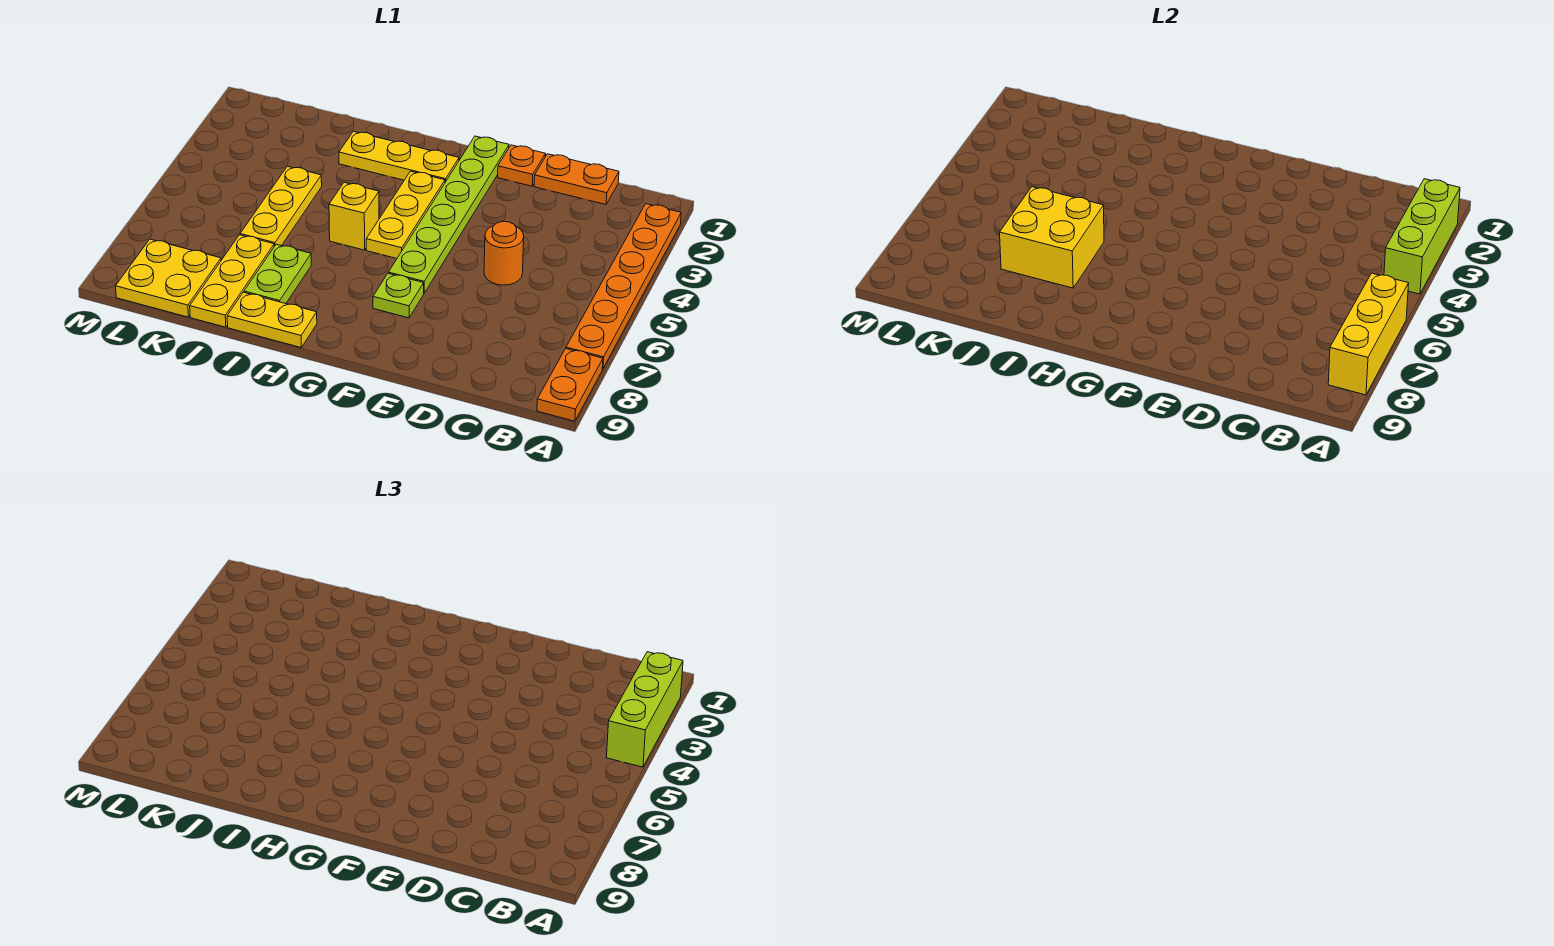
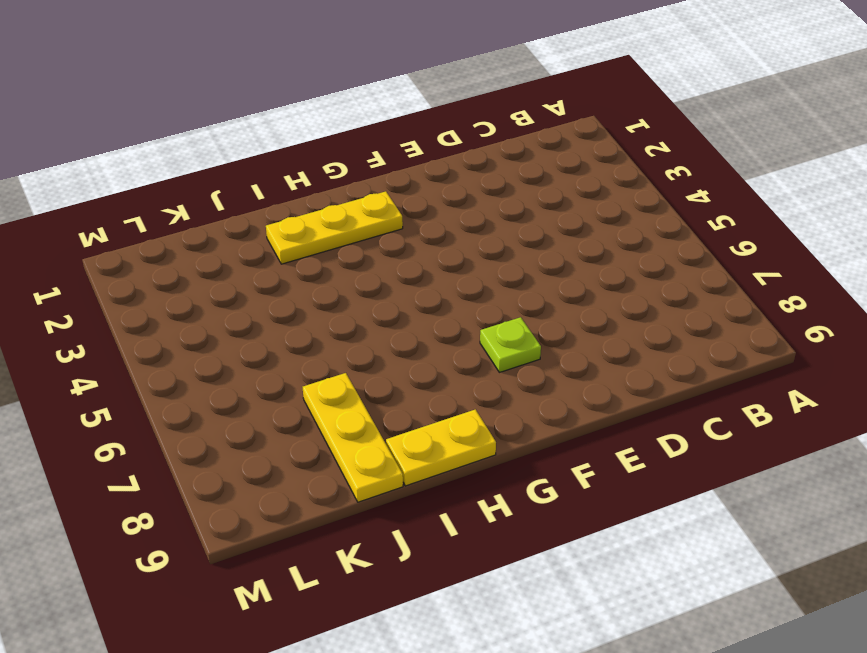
none -> orange plate A2:A7 level 1
none -> orange plate A8:A9 level 1
none -> orange plate C1:D1 level 1

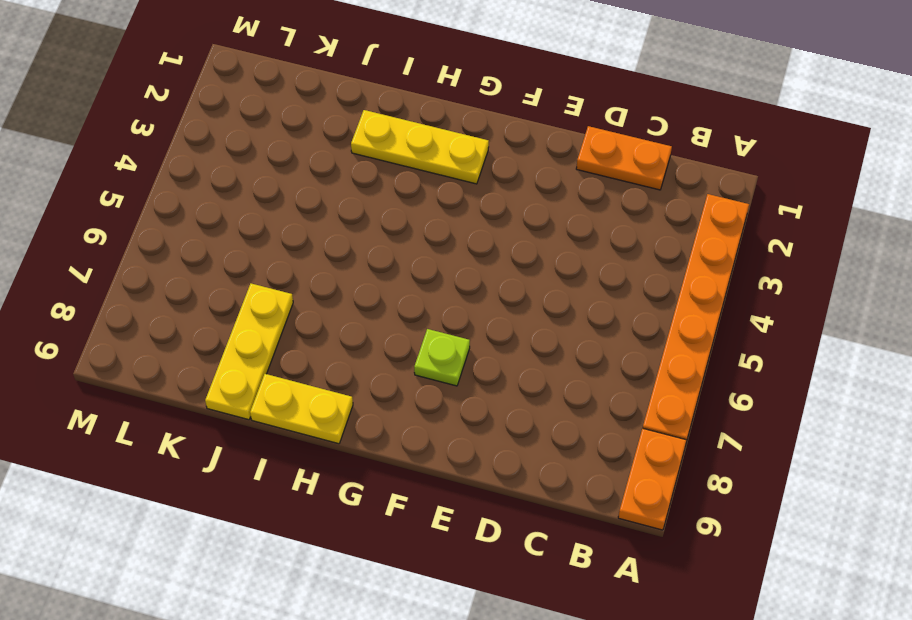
none -> orange round brick D5 level 1
none -> orange plate E1 level 1
none -> lime plate F1:F6 level 1

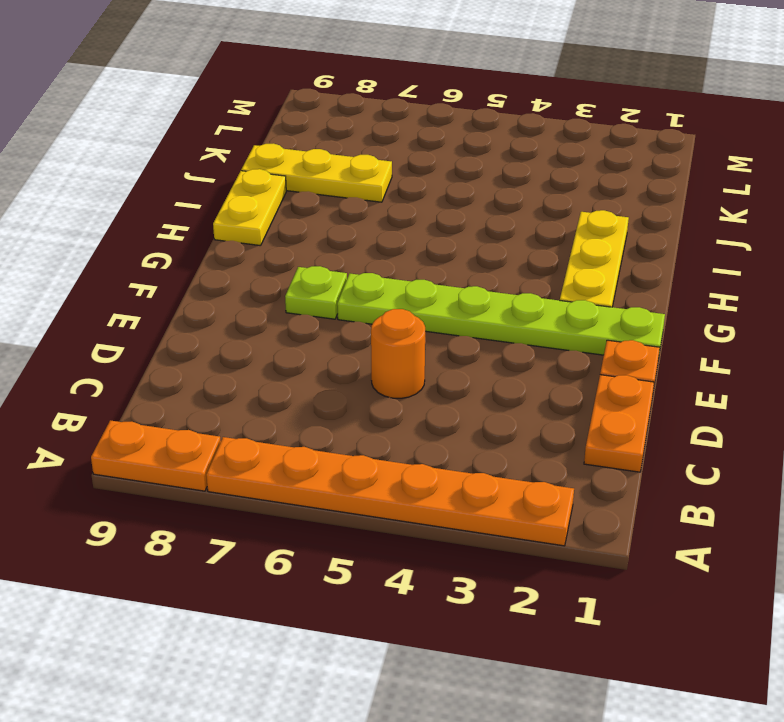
none -> yellow plate G3:G5 level 1
none -> yellow brick H5 level 1
none -> lime plate I7:I8 level 1

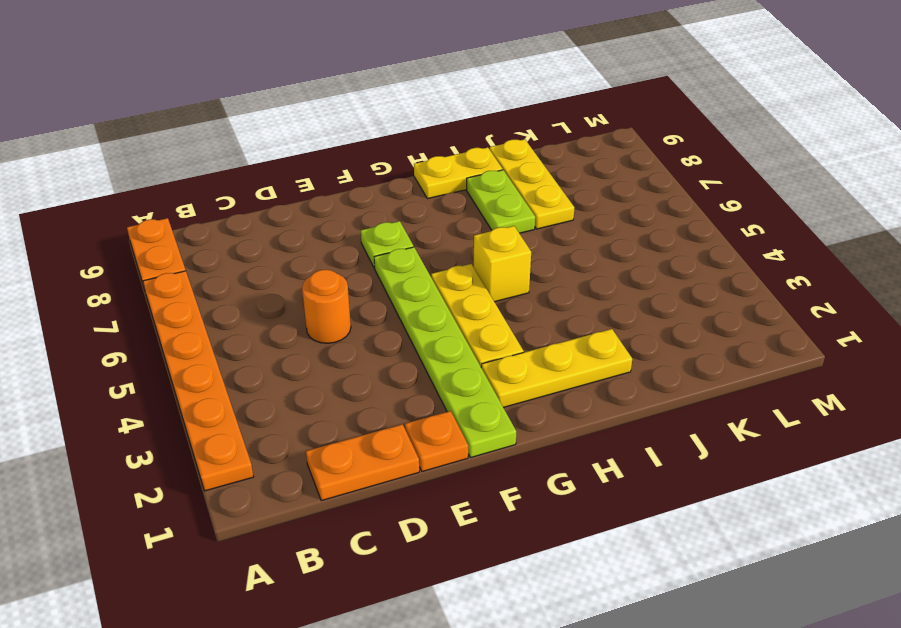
none -> yellow plate J4:J6 level 1
none -> yellow plate K8:L9 level 1
none -> lime brick A2:A4 level 2

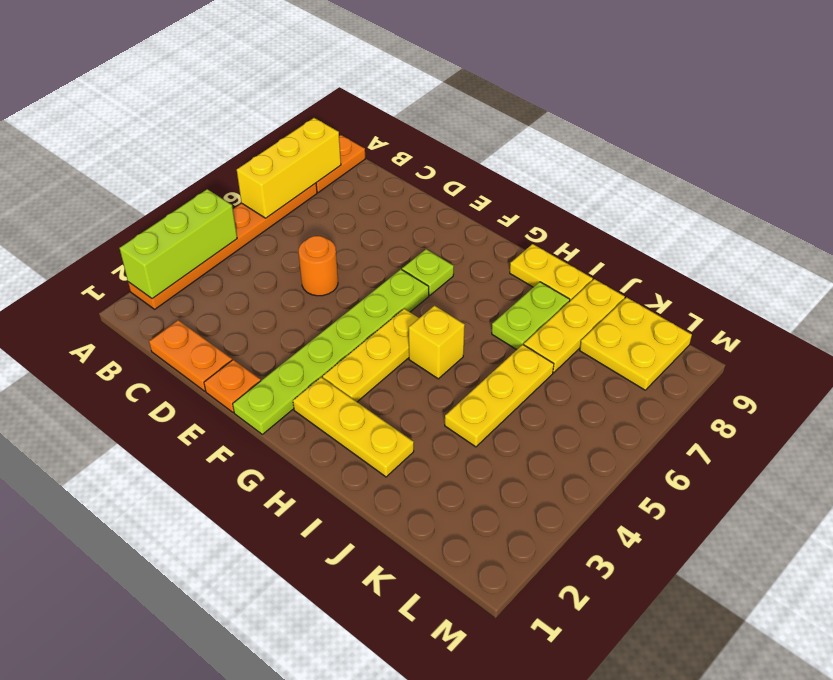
none -> yellow brick I6:J7 level 2
none -> lime brick A2:A4 level 3

